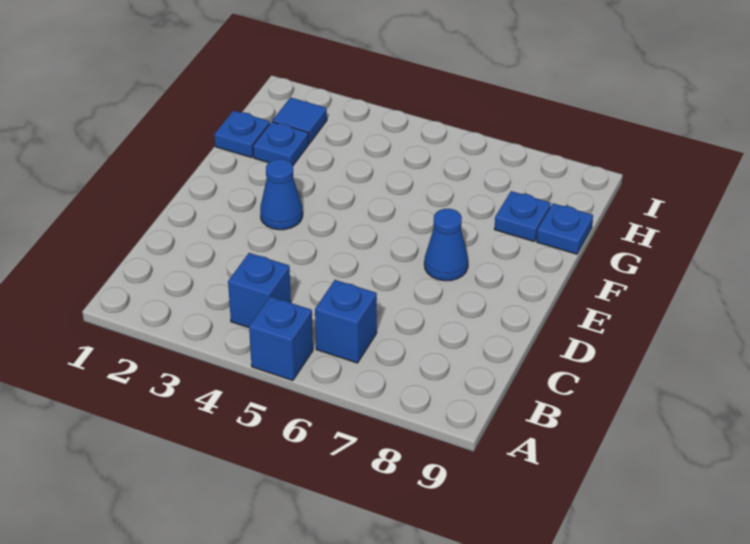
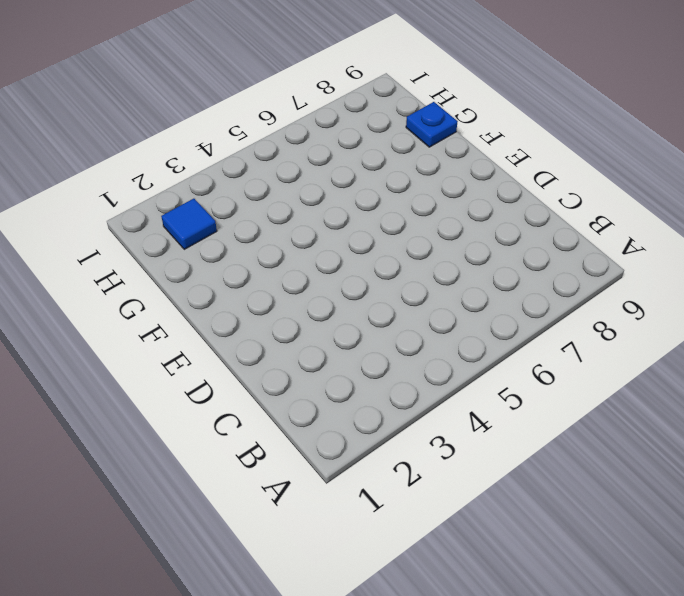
none -> blue brick A5 level 1
none -> blue brick B4 level 1

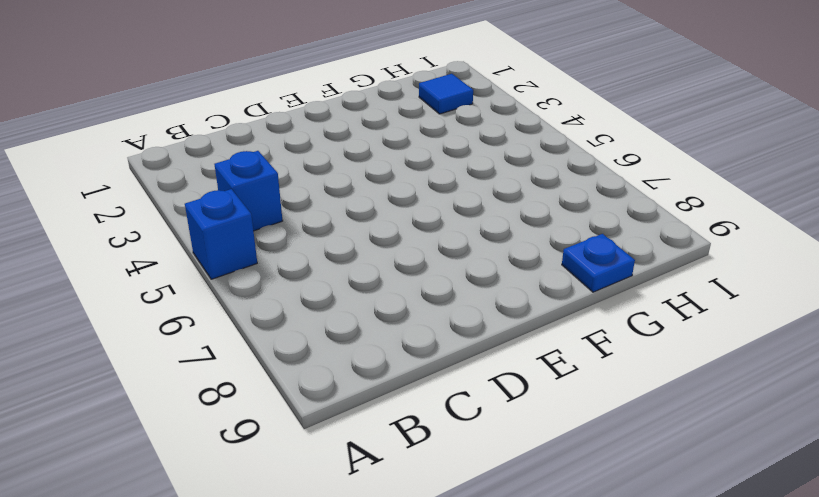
none -> blue brick B6 level 1
none -> blue cone E3 level 1

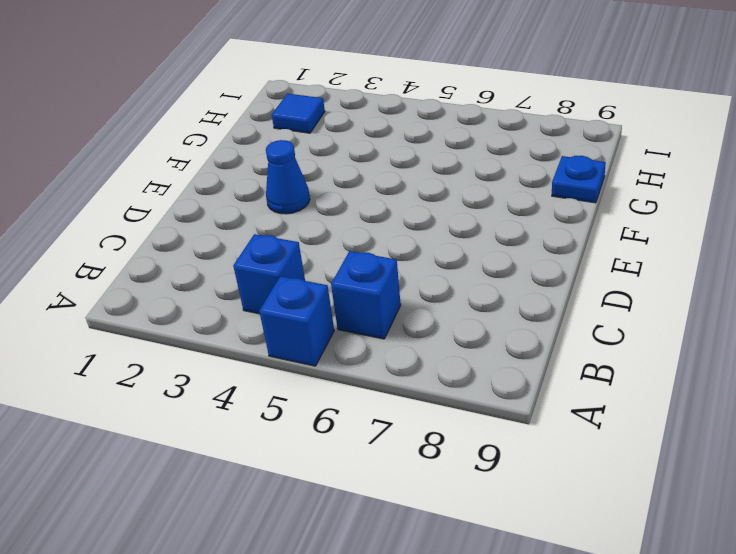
none -> blue cone E7 level 1
none -> blue plate G1 level 1

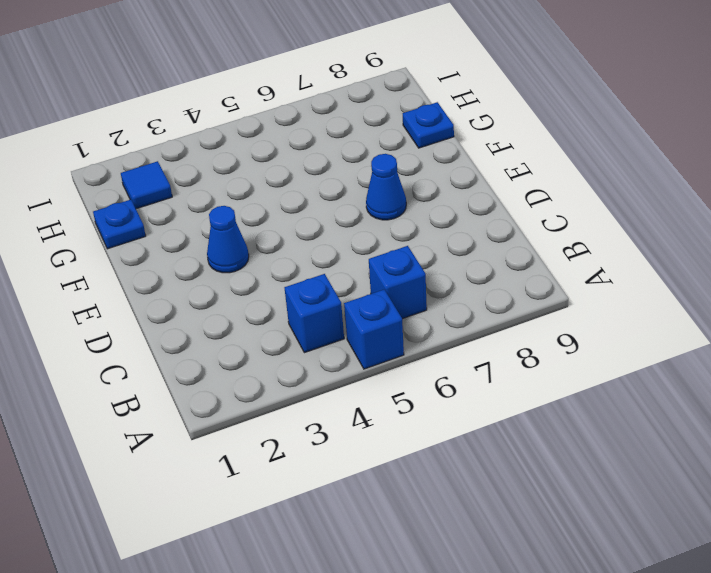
none -> blue plate G2 level 1
none -> blue plate G8 level 1

